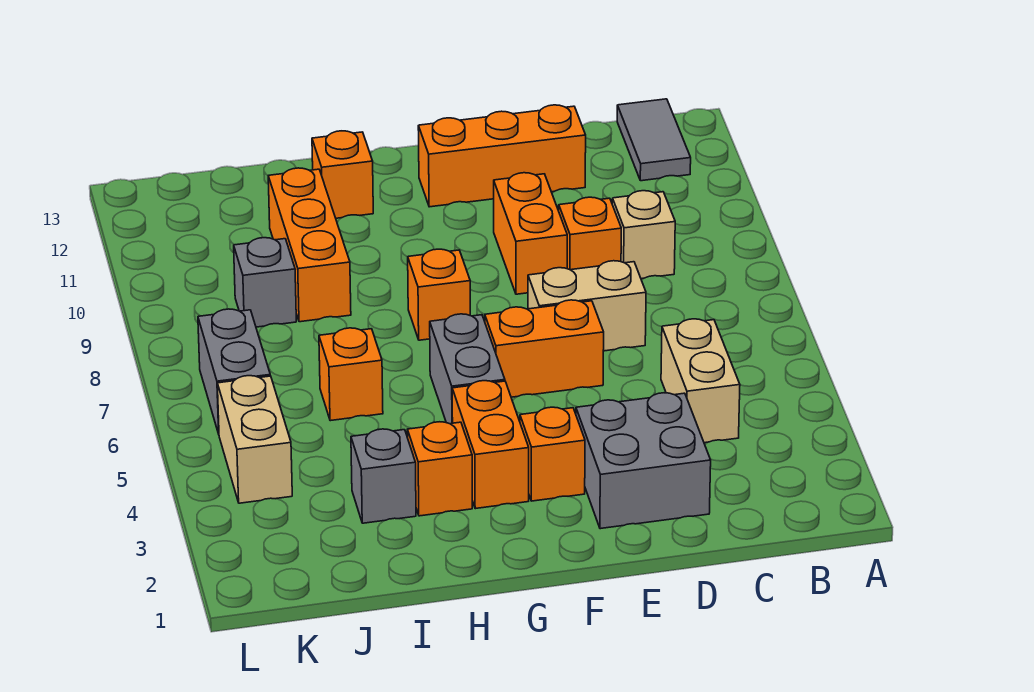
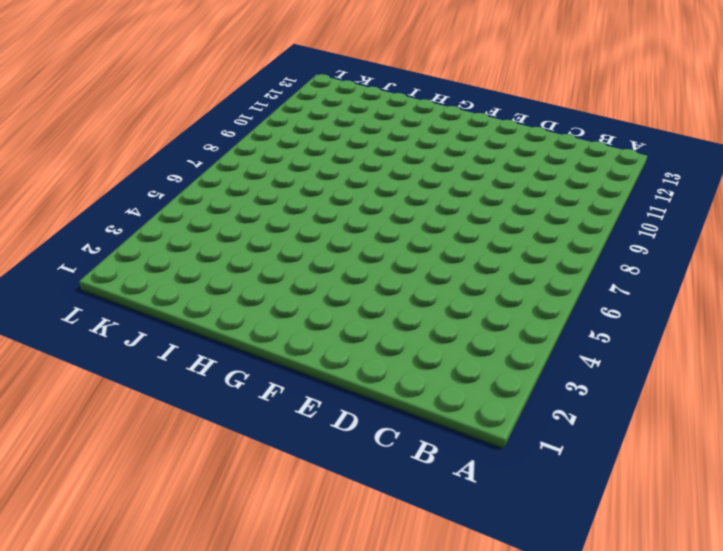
none -> grey tile B12:B13 level 1
none -> tan brick C4:C5 level 1
none -> tan brick C9 level 1

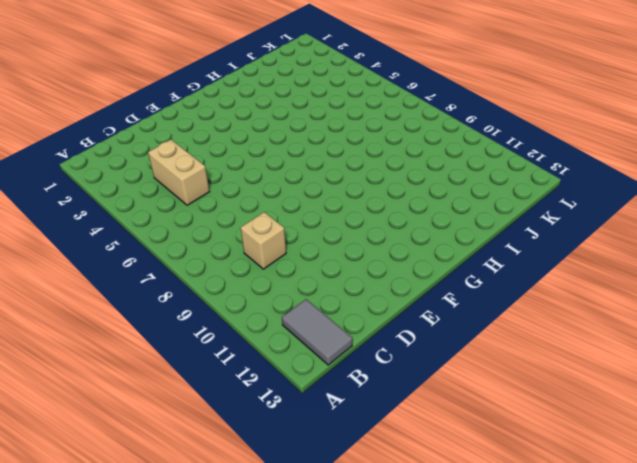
none -> grey brick D2:E3 level 1
none -> tan brick D7:E7 level 1
none -> orange brick D9 level 1

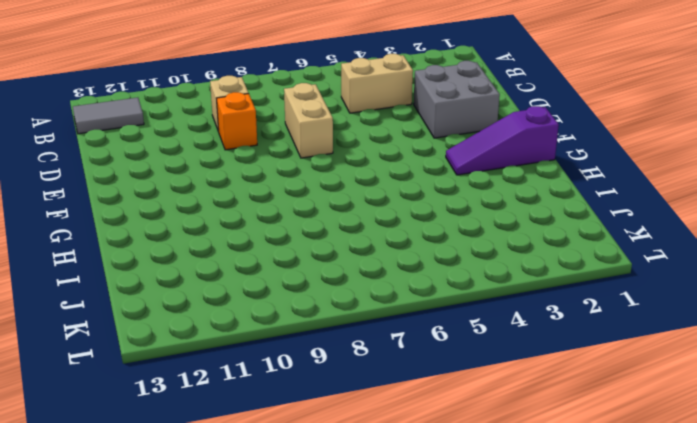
purple slope G1:G3 level 1 top 1 -> orange brick G3:G4 level 1
none -> orange brick D12:F12 level 1
none -> orange brick E6:F6 level 1
none -> orange brick E9:E10 level 1

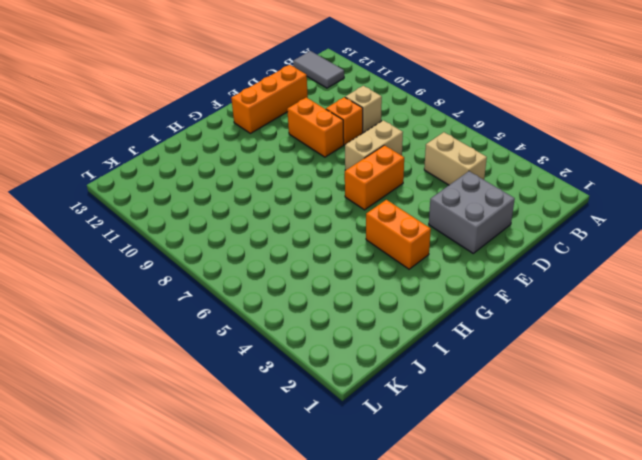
none -> orange brick F3 level 1
none -> grey brick G5:G6 level 1
none -> orange brick G8 level 1

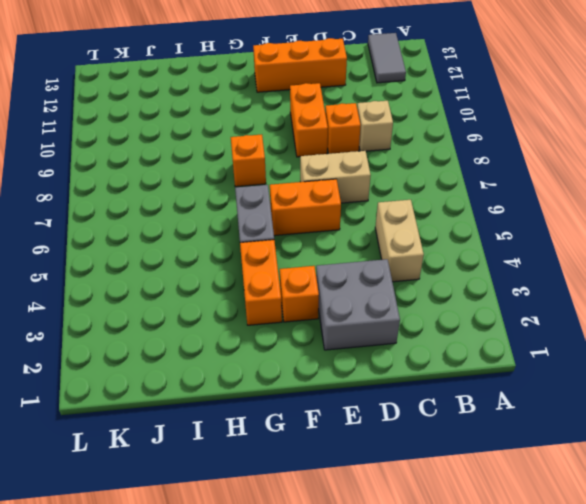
none -> orange brick H3 level 1
none -> orange brick H12 level 1
none -> grey brick I3 level 1

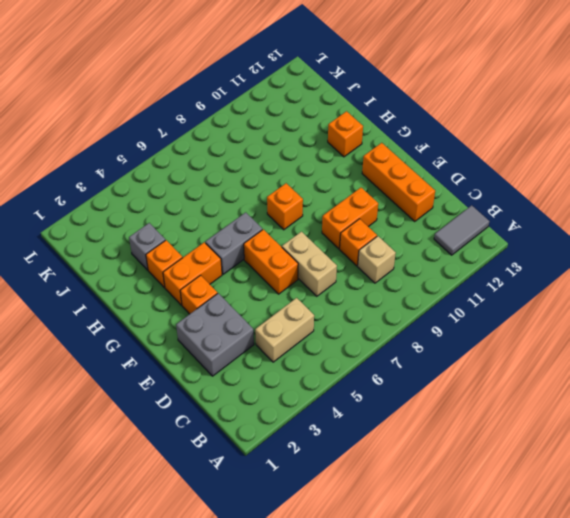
none -> orange brick I6 level 1
none -> orange brick I9:I11 level 1
none -> grey brick J9 level 1

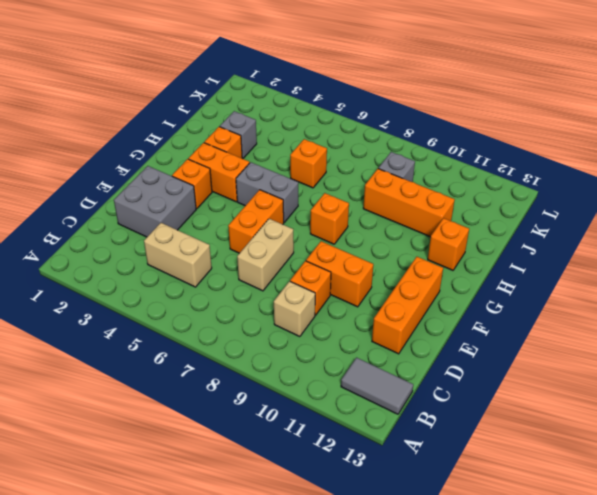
none -> tan brick K4:K5 level 1
none -> grey brick K6:K7 level 1

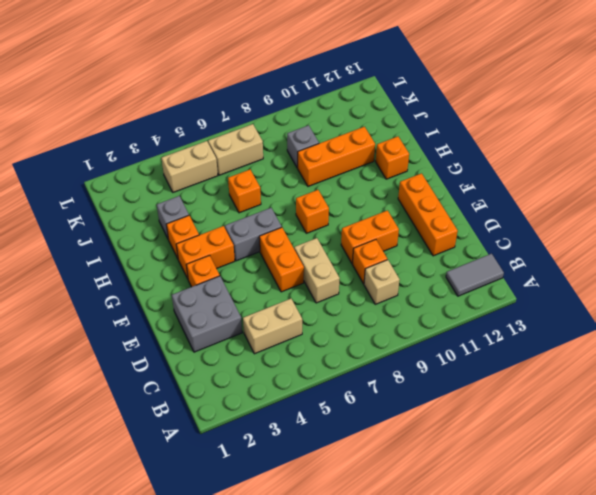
tan brick K6:K7 level 1 -> grey brick K6:K7 level 1

